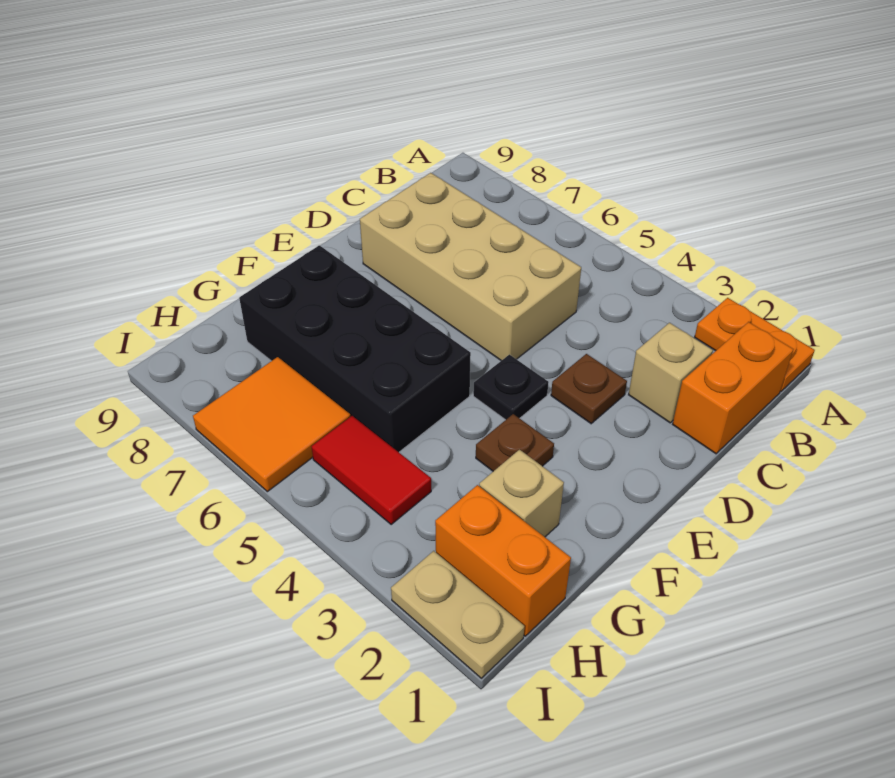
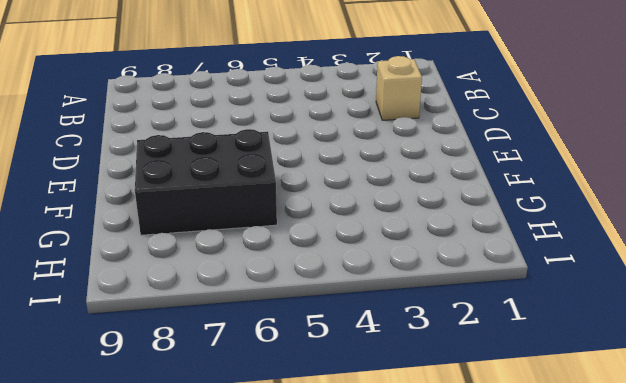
black brick F6:G8 level 1 -> black brick F5:G8 level 1
none -> orange plate A1:A2 level 1
none -> orange brick B1:C1 level 1
none -> tan brick C5:D8 level 1

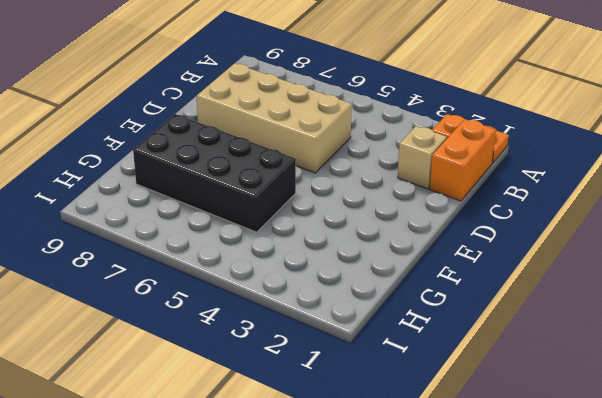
none -> brown plate D3 level 1
none -> black plate E4 level 1
none -> brown plate F3 level 1

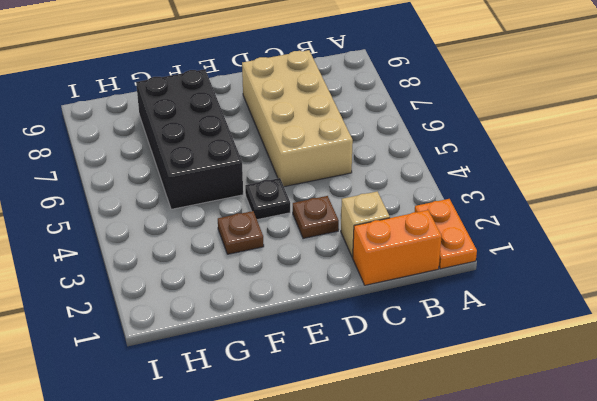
none -> tan brick G2 level 1
none -> orange brick H1:H2 level 1
none -> red tile H4:H5 level 1

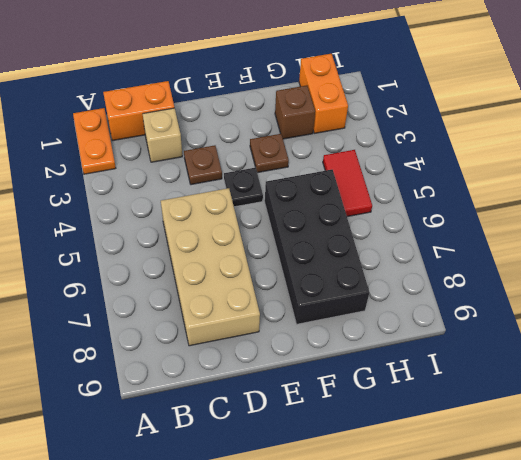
brown brick G2 level 1 -> tan brick G2 level 1
none -> orange tile H6:I7 level 1
none -> tan plate I1:I2 level 1

